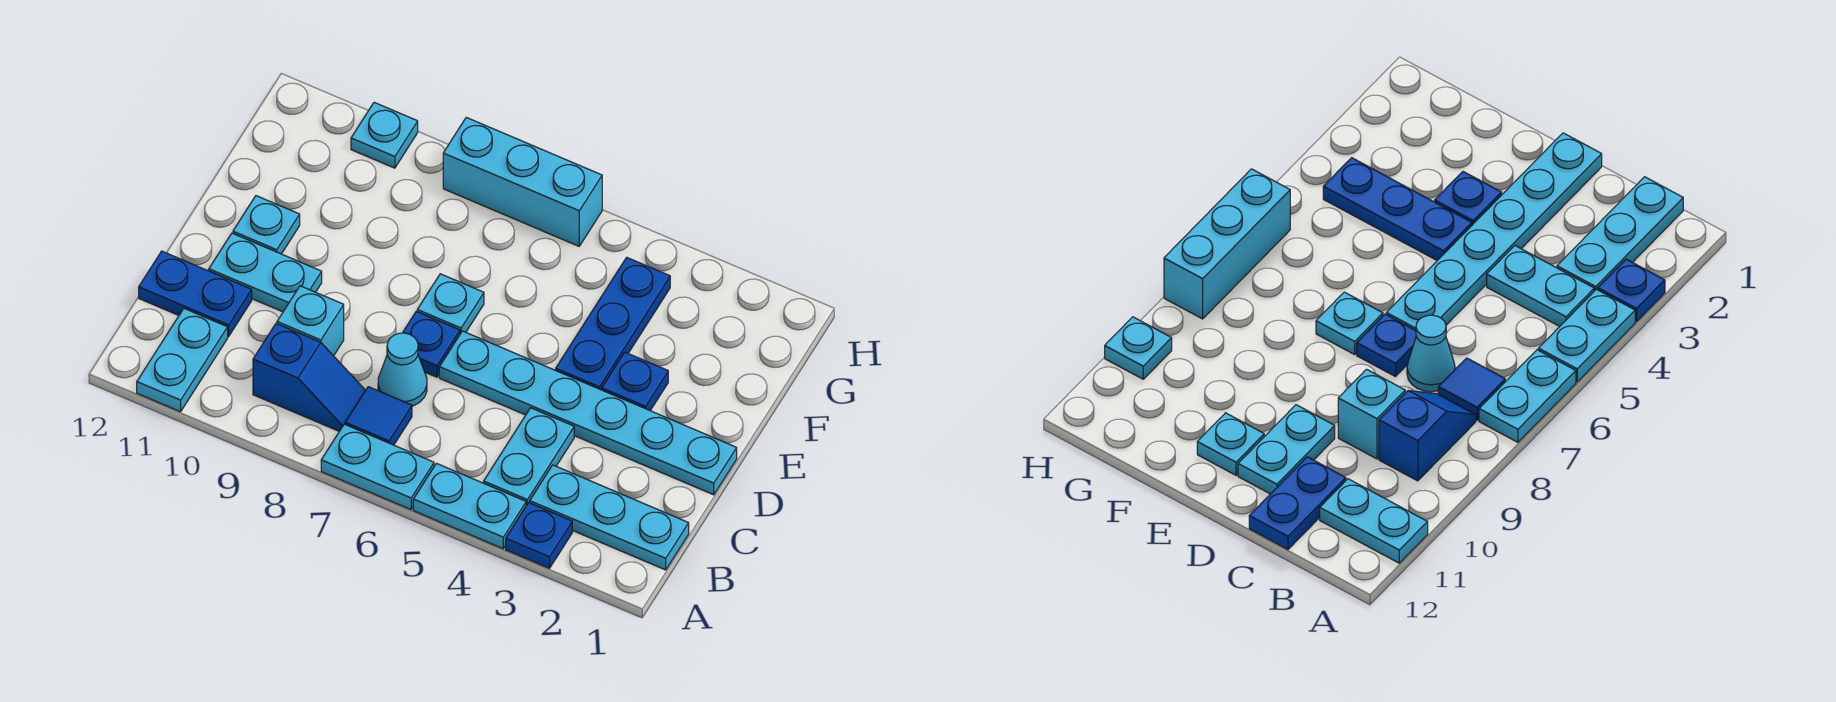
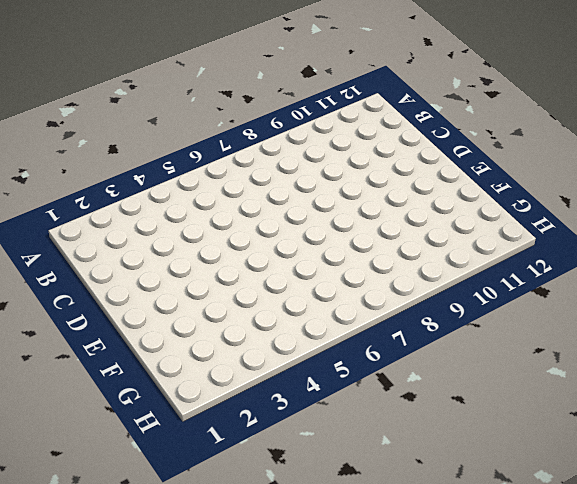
none -> blue plate A3 level 1
none -> cyan plate A4:A5 level 1
none -> cyan plate A6:A7 level 1

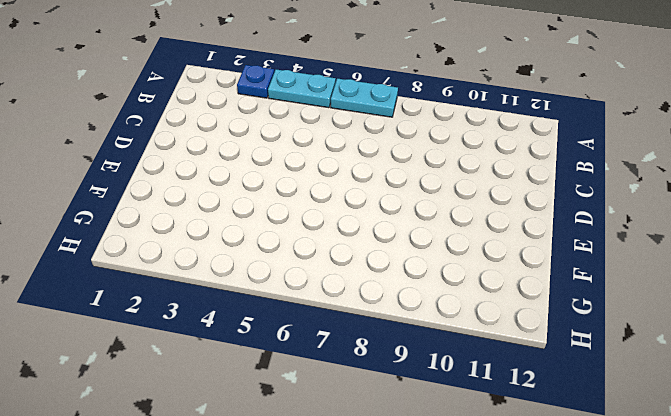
none -> cyan plate A11:B11 level 1
none -> cyan plate B1:B3 level 1
none -> cyan plate B4:C4 level 1

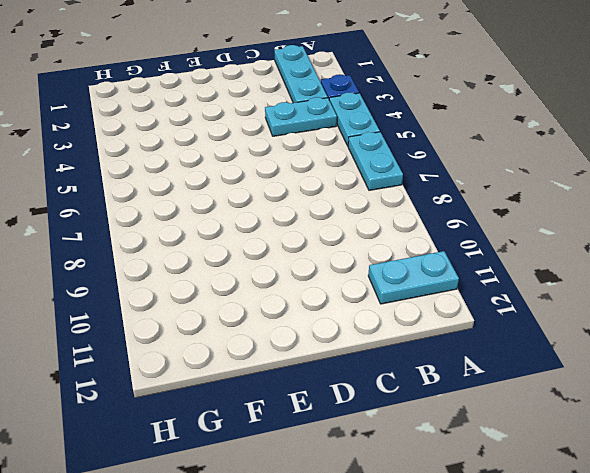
none -> blue tile B7 level 1
none -> blue slope B8:B9 level 1 top 9
none -> cyan cone C7 level 1

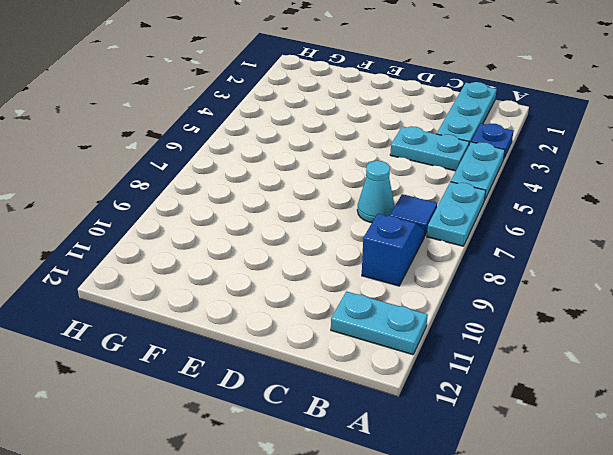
none -> cyan brick C9 level 1
none -> blue plate C11:C12 level 1
none -> cyan plate D1:D6 level 1

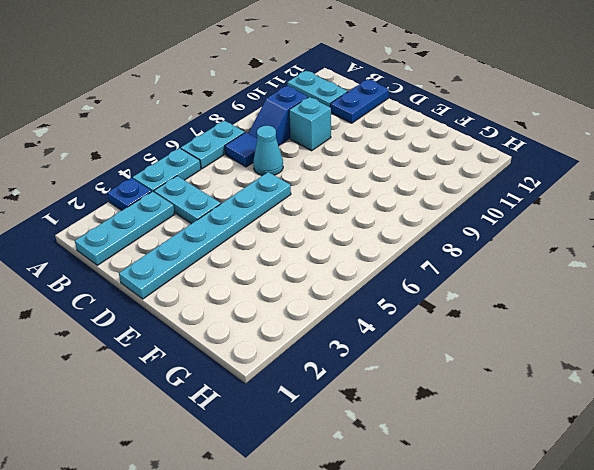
none -> blue plate D7 level 1
none -> cyan plate D10:D11 level 1
none -> blue plate E3 level 1

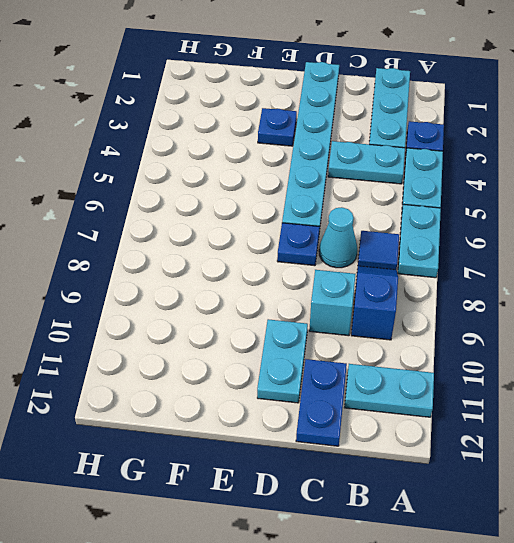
none -> blue plate E4:G4 level 1
none -> cyan plate E7 level 1
none -> cyan plate E11 level 1

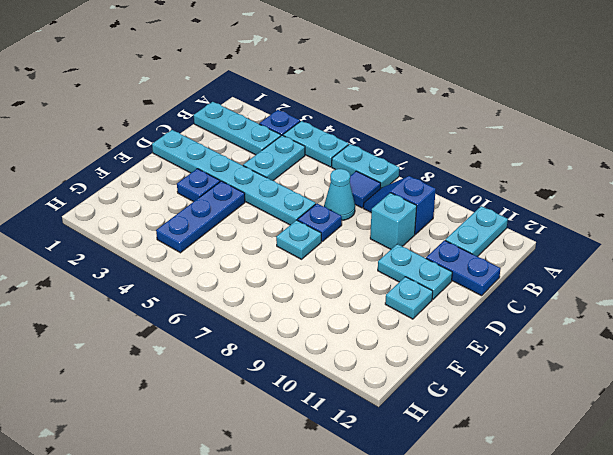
none -> cyan brick H6:H8 level 1
none -> cyan plate H10 level 1

